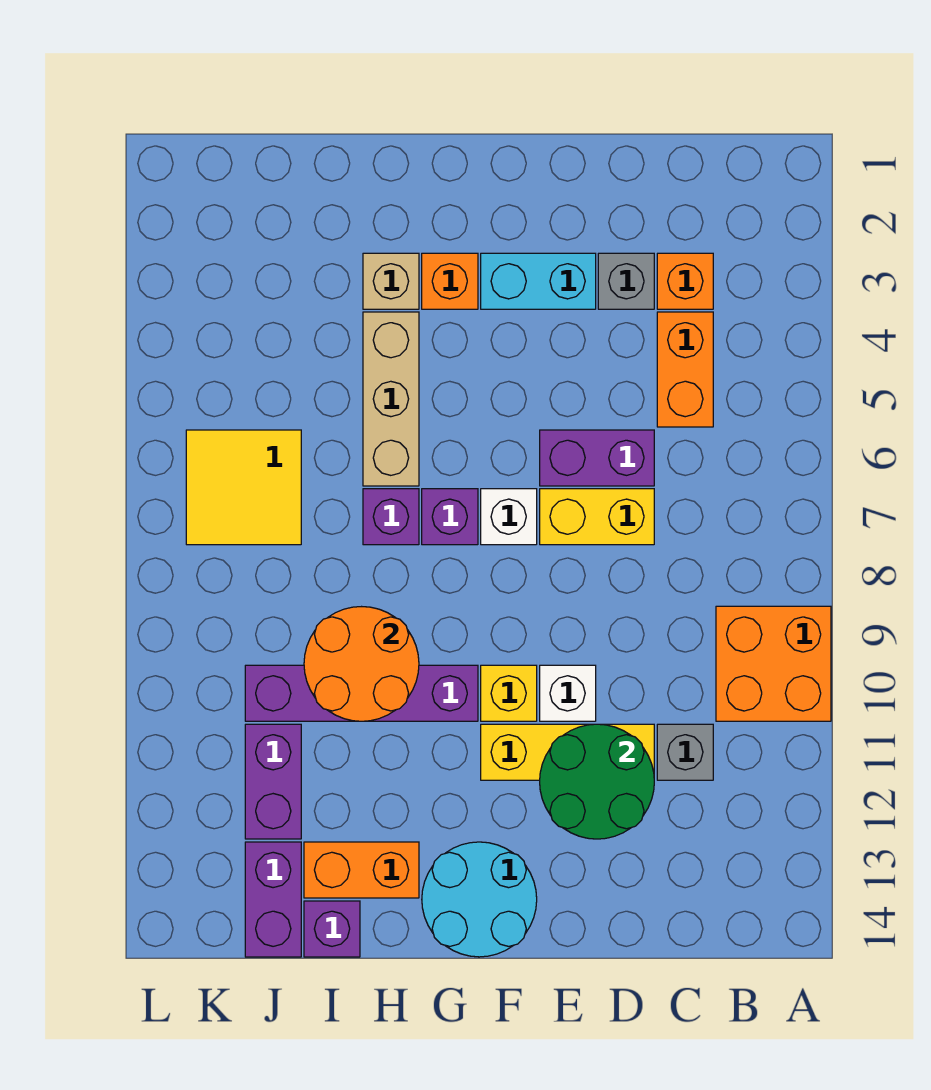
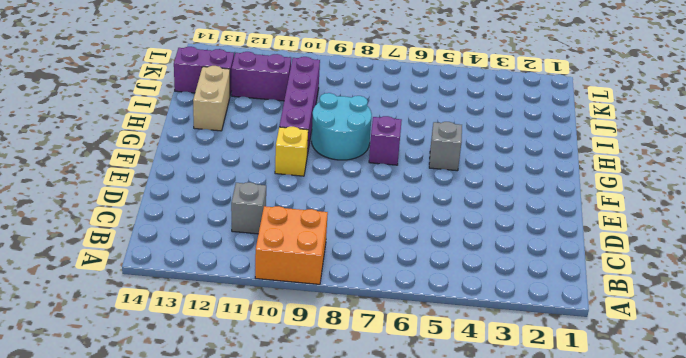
grey brick G5 level 1 -> grey brick D3 level 1
cyan round brick G8:H9 level 1 -> cyan round brick F13:G14 level 1
tan brick H13:I13 level 1 -> orange brick H13:I13 level 1
none -> orange brick C3 level 1
none -> orange brick C4:C5 level 1
none -> purple brick D6:E6 level 1

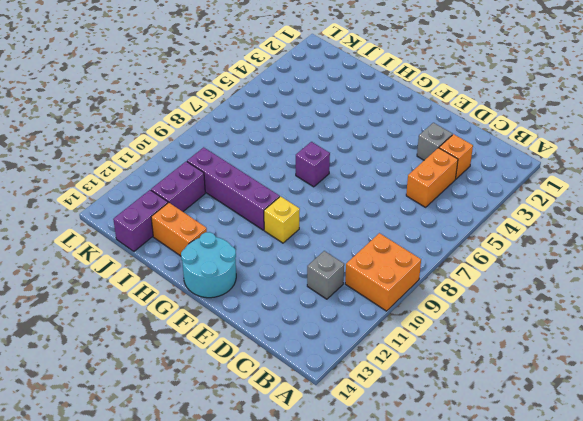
none -> purple brick D6:E6 level 1
none -> yellow brick D7:E7 level 1
none -> yellow brick D11:F11 level 1

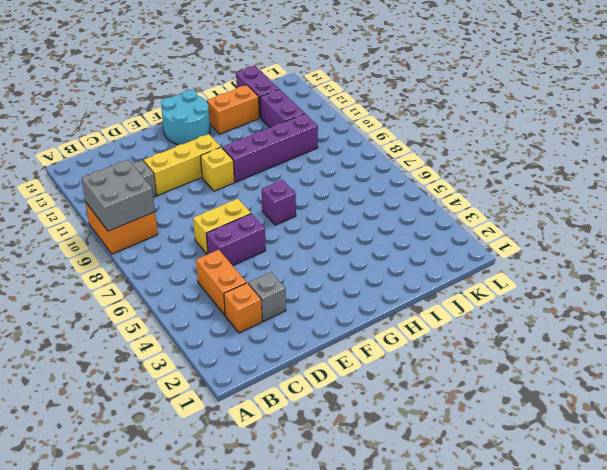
grey brick A9:B10 level 2 -> none
none -> cyan brick E3:F3 level 1
none -> white brick E10 level 1
none -> white brick F7 level 1

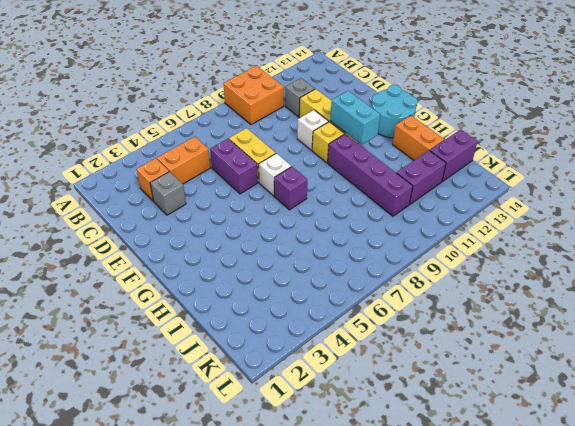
cyan brick F11:G11 level 2 -> cyan brick E3:F3 level 1
none -> orange brick G3 level 1
none -> tan brick H3 level 1
none -> tan brick H4:H6 level 1

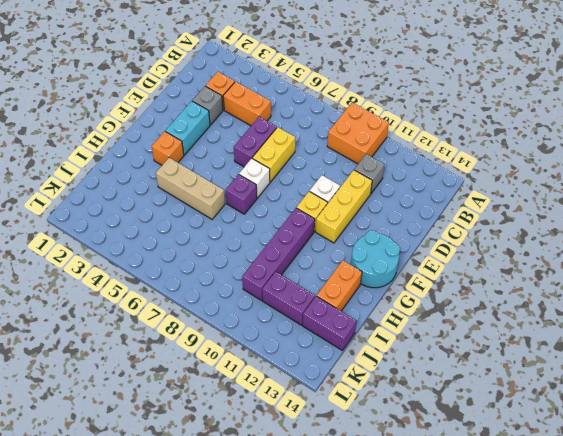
none -> tan brick H3 level 1
none -> purple brick H7 level 1
none -> purple brick I14 level 1

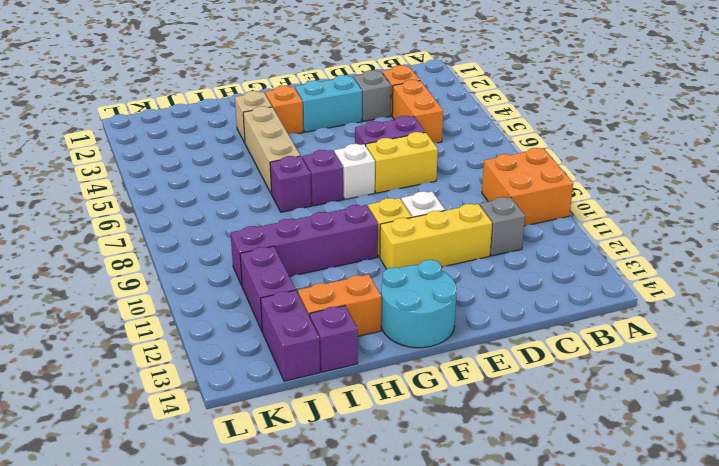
none -> yellow tile J6:K7 level 1
none -> green round brick D11:E12 level 2
none -> orange round brick H9:I10 level 2

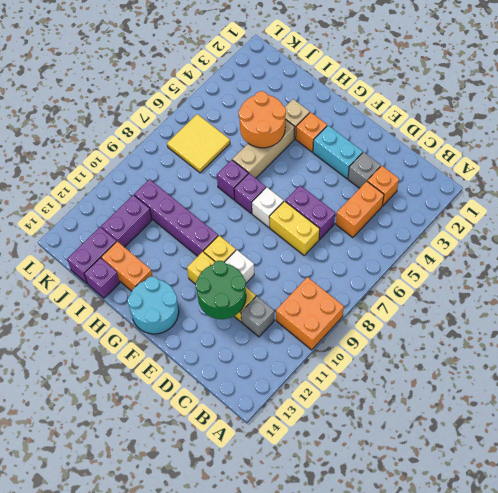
orange round brick H4:I5 level 2 -> orange round brick H9:I10 level 2

